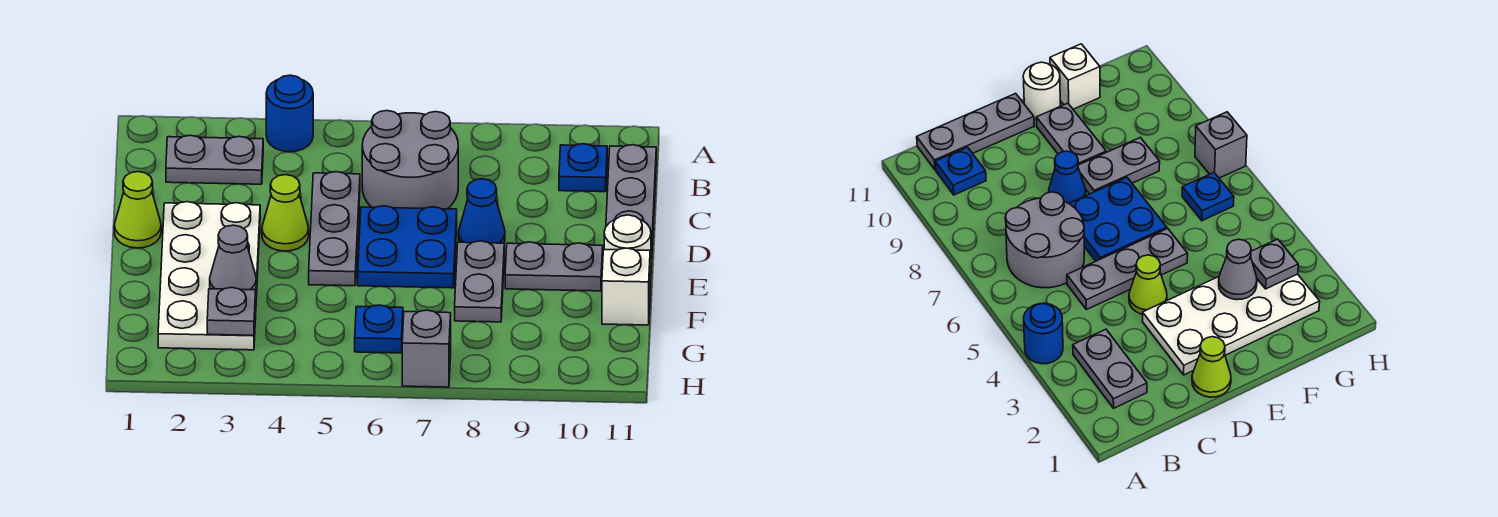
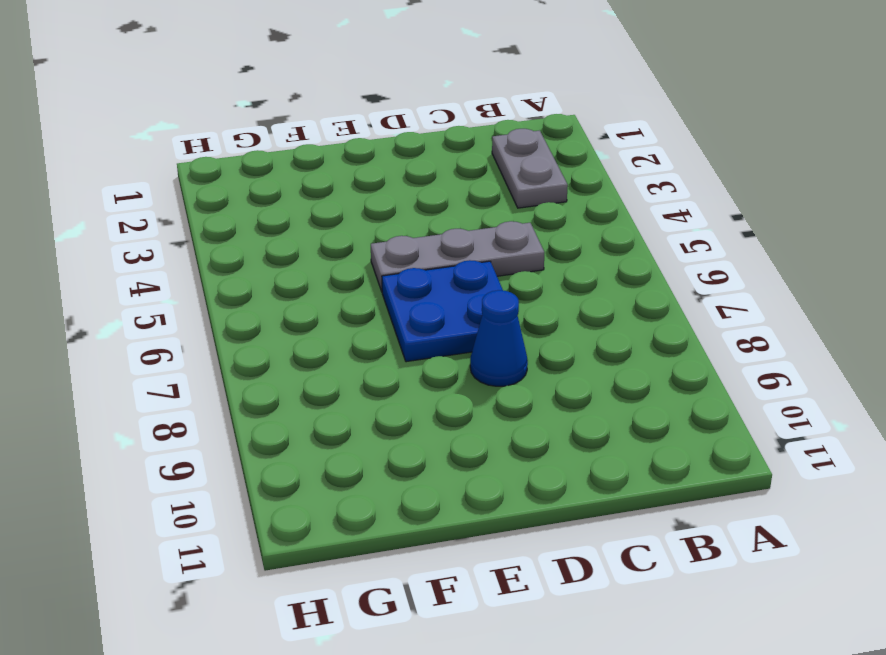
none -> blue round brick A4 level 1
none -> grey round brick B6:C7 level 1
none -> blue plate B10 level 1

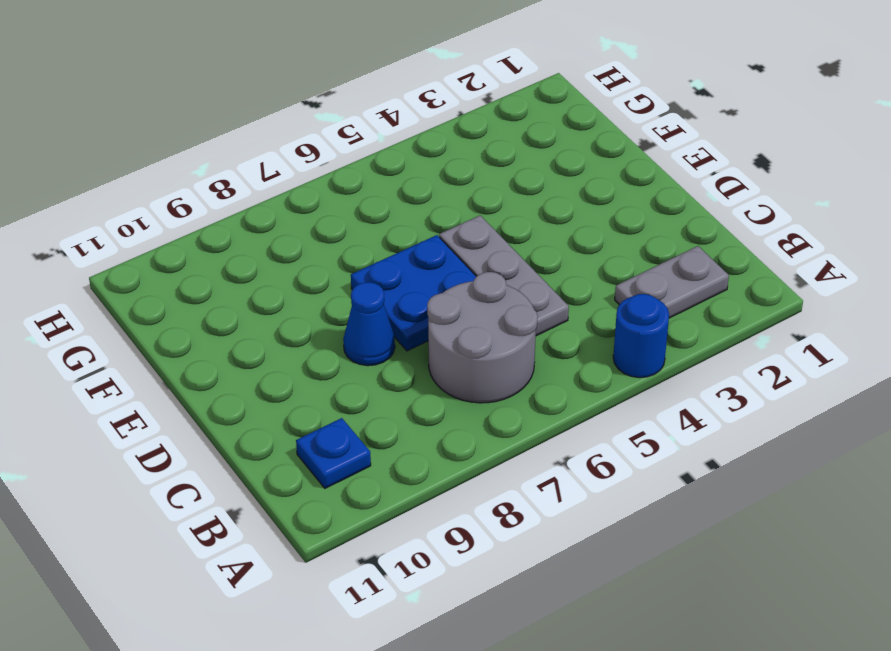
none -> grey plate B11:D11 level 1
none -> lime cone D1 level 1
none -> white plate D2:G3 level 1

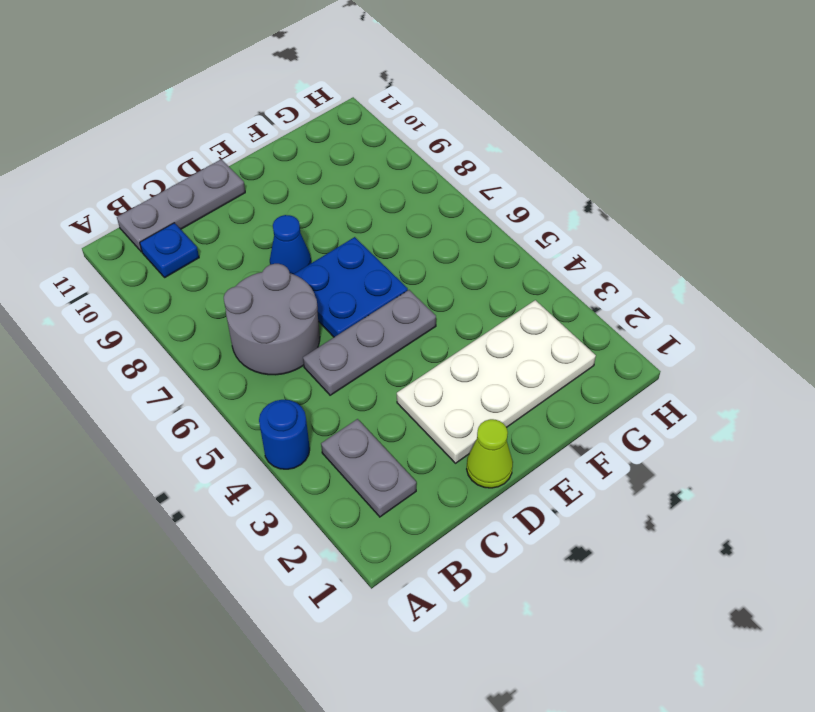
none -> lime cone D4 level 1
none -> grey plate E8:F8 level 1
none -> grey plate E9:E10 level 1

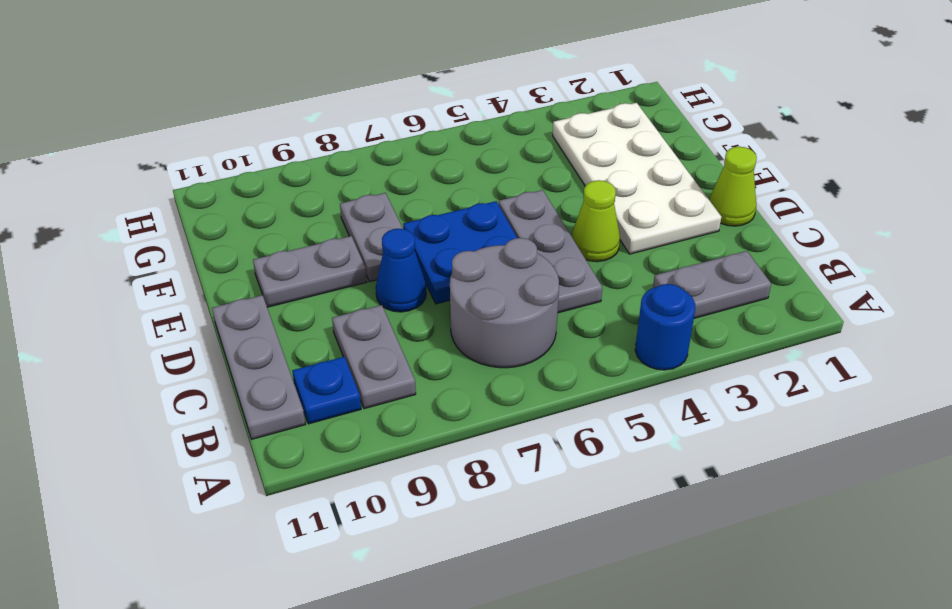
grey plate B9:C9 level 1 -> none
none -> white round brick E11 level 1
none -> white brick F11 level 1
none -> blue plate G6 level 1

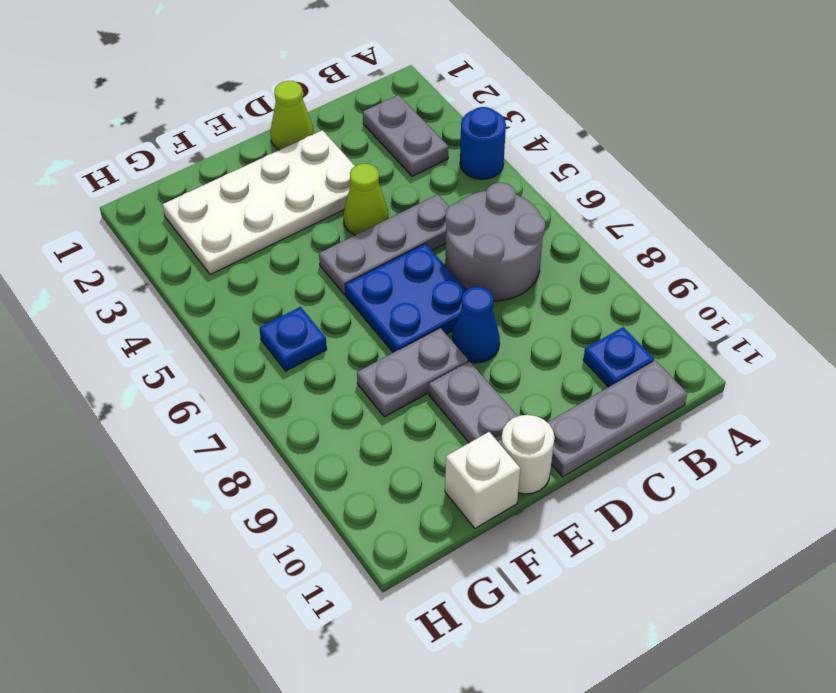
none -> grey brick H7 level 1
none -> grey cone F3 level 2
none -> grey plate G3 level 2

